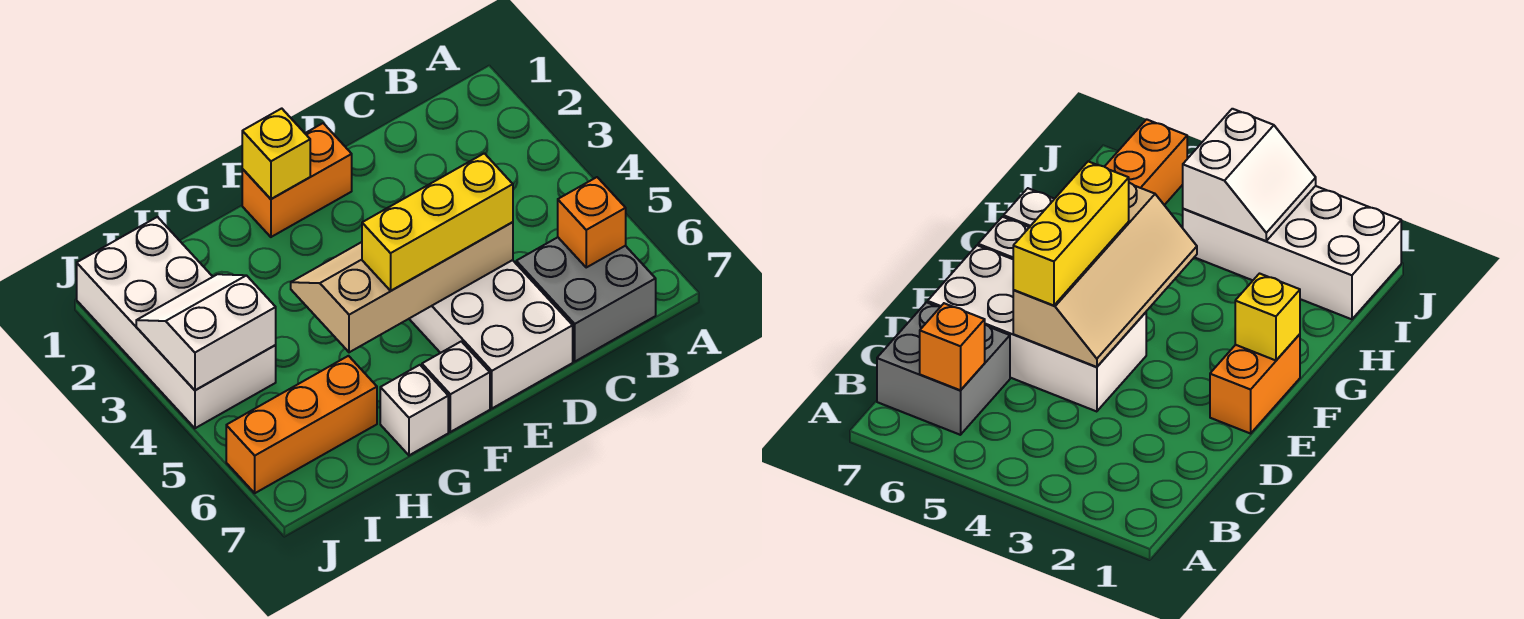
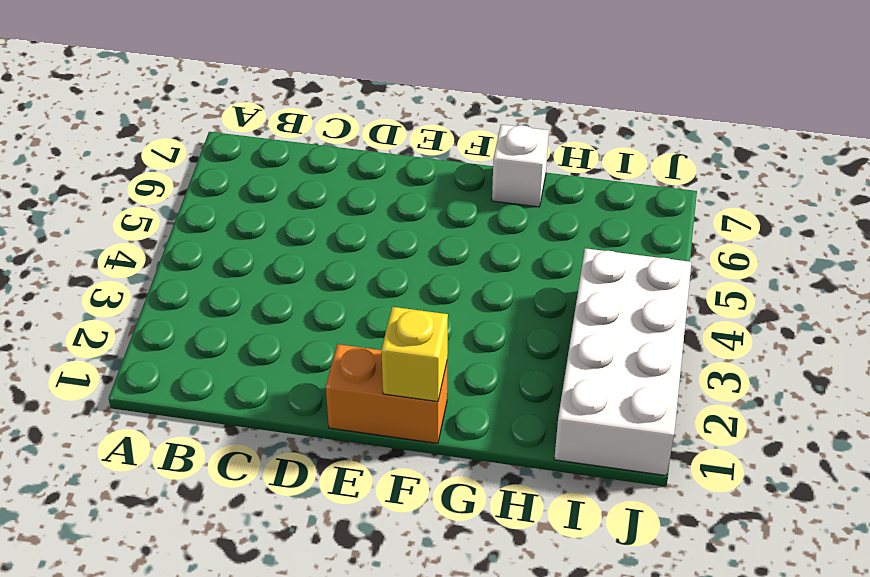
none -> grey brick B6:C7 level 1
none -> white brick D4:E7 level 1
none -> white brick F7 level 1

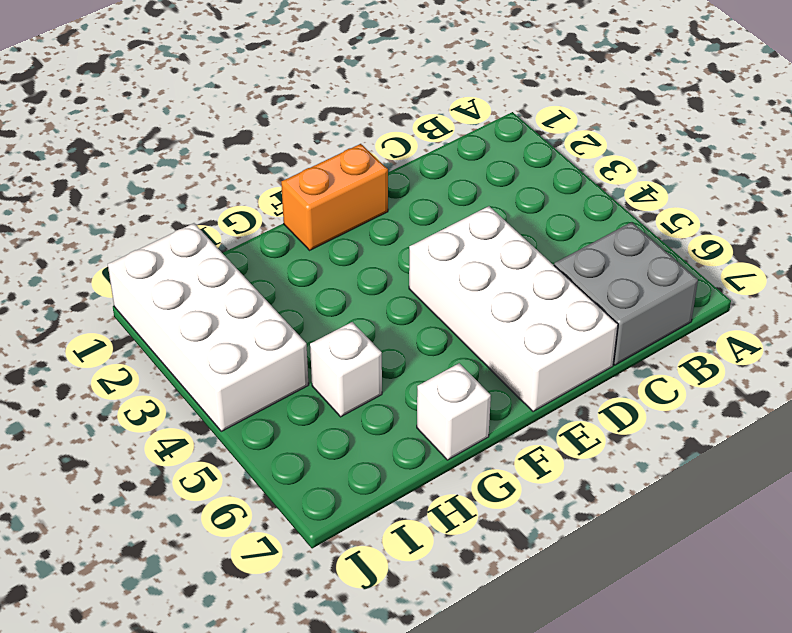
white brick H5 level 1 -> white brick F7 level 1
none -> orange brick H6:J6 level 1
none -> orange brick B6 level 2
none -> tan slope D4:G5 level 2 top 5

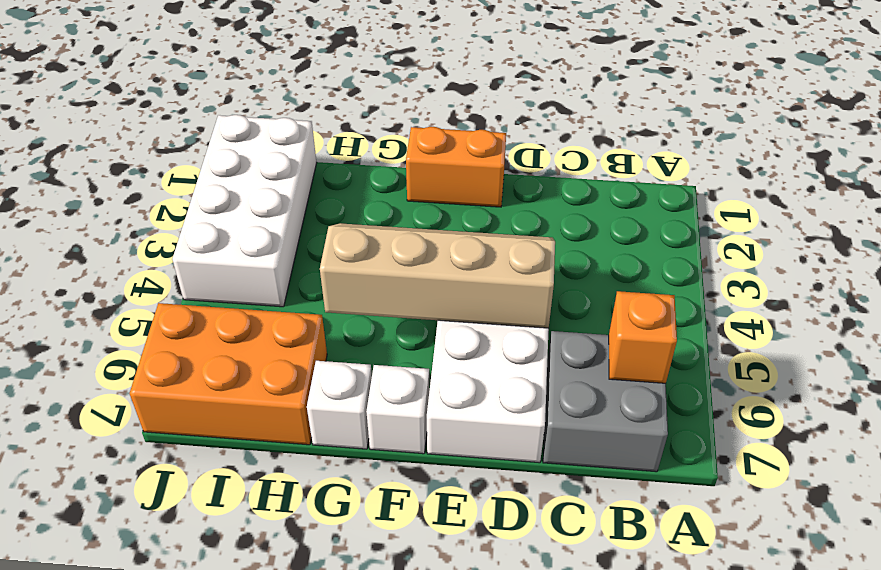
orange brick H6:J7 level 1 -> orange brick H6:J6 level 1
none -> yellow brick F1 level 2
none -> white slope I3:J4 level 2 top 4
none -> yellow brick D5:F5 level 3

